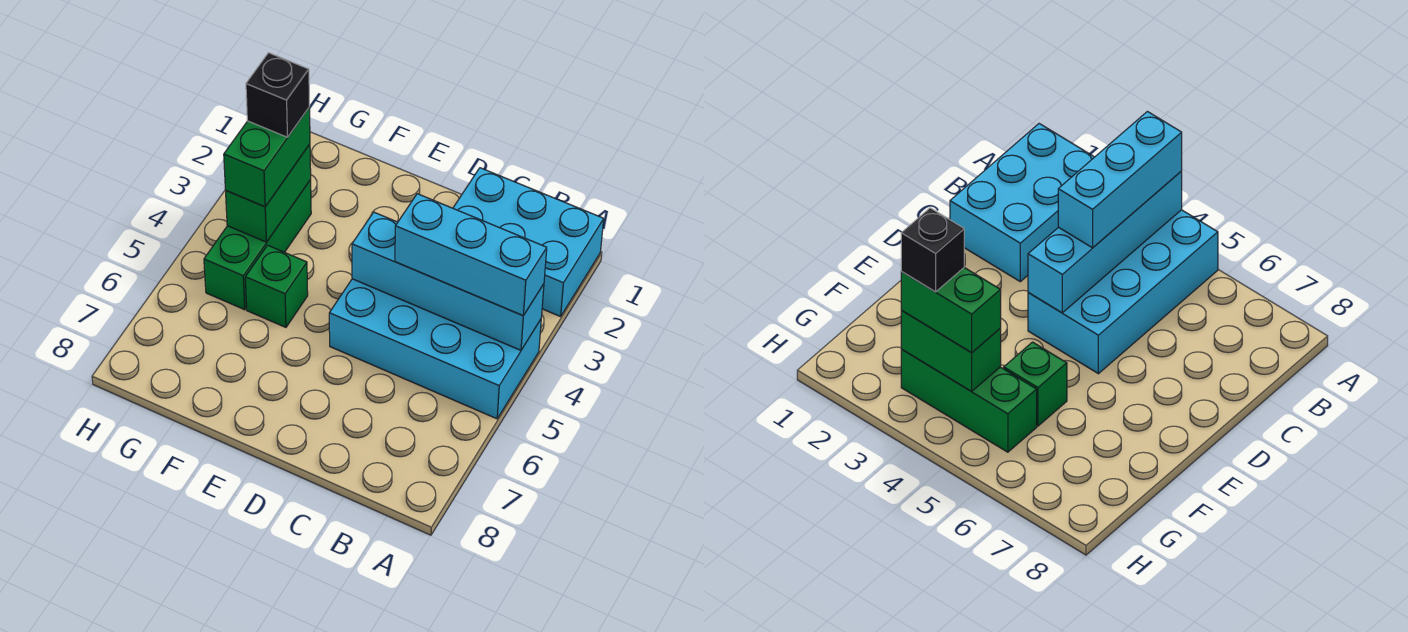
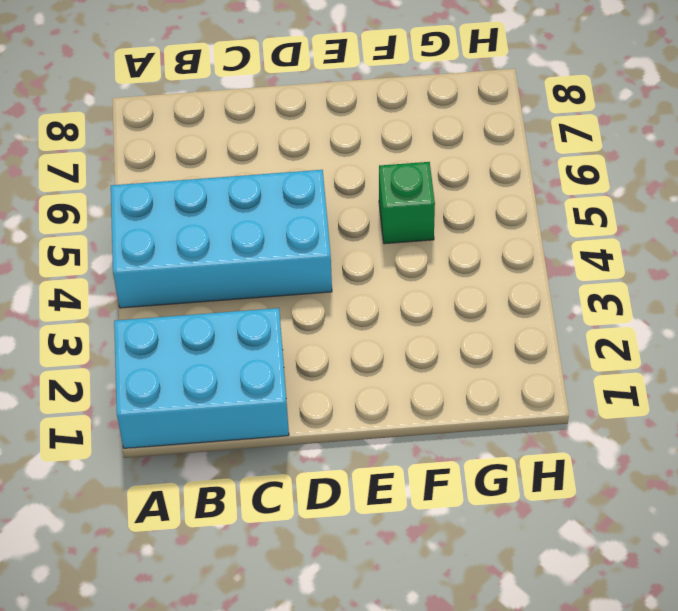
none -> green brick G3:G5 level 1
none -> cyan brick A4:D4 level 2

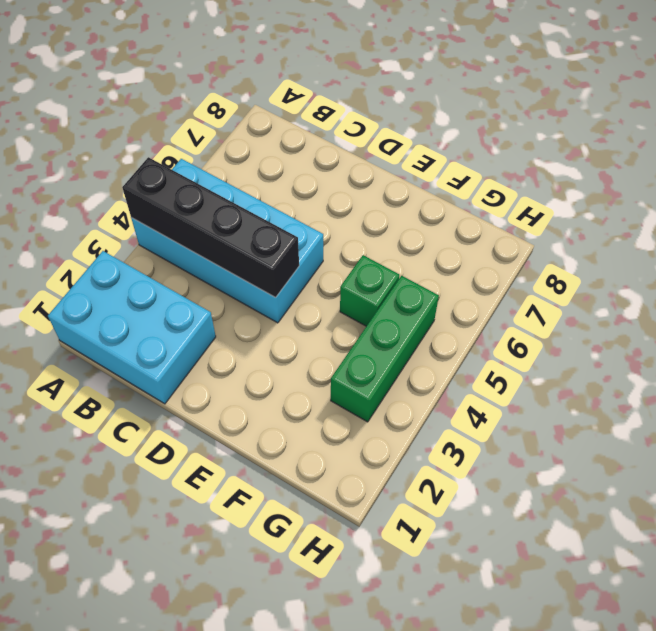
black brick A4:D4 level 2 -> cyan brick A4:D4 level 2
none -> green brick G3:G4 level 2
none -> cyan brick A4:C4 level 3

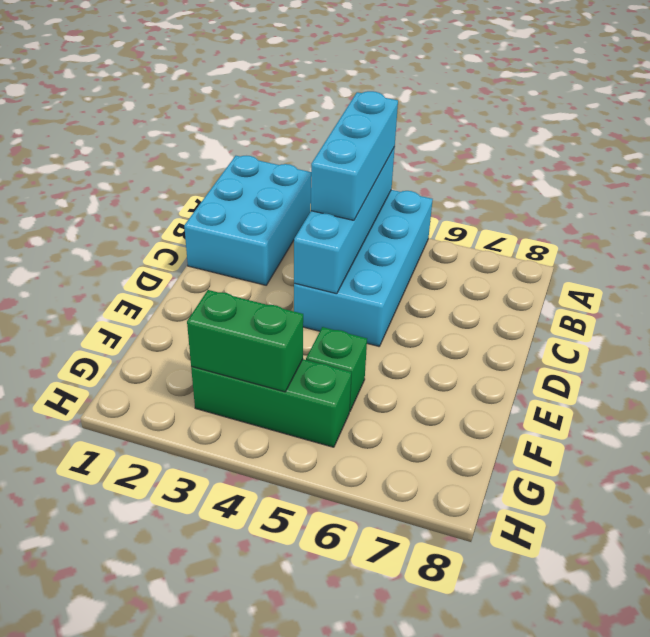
none -> green brick G3:G4 level 3
none -> black brick G3 level 4

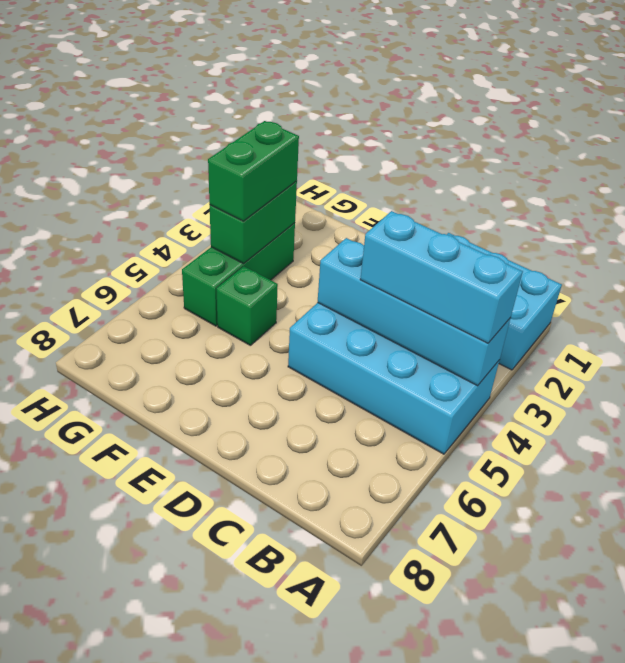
none -> black brick G3 level 4

